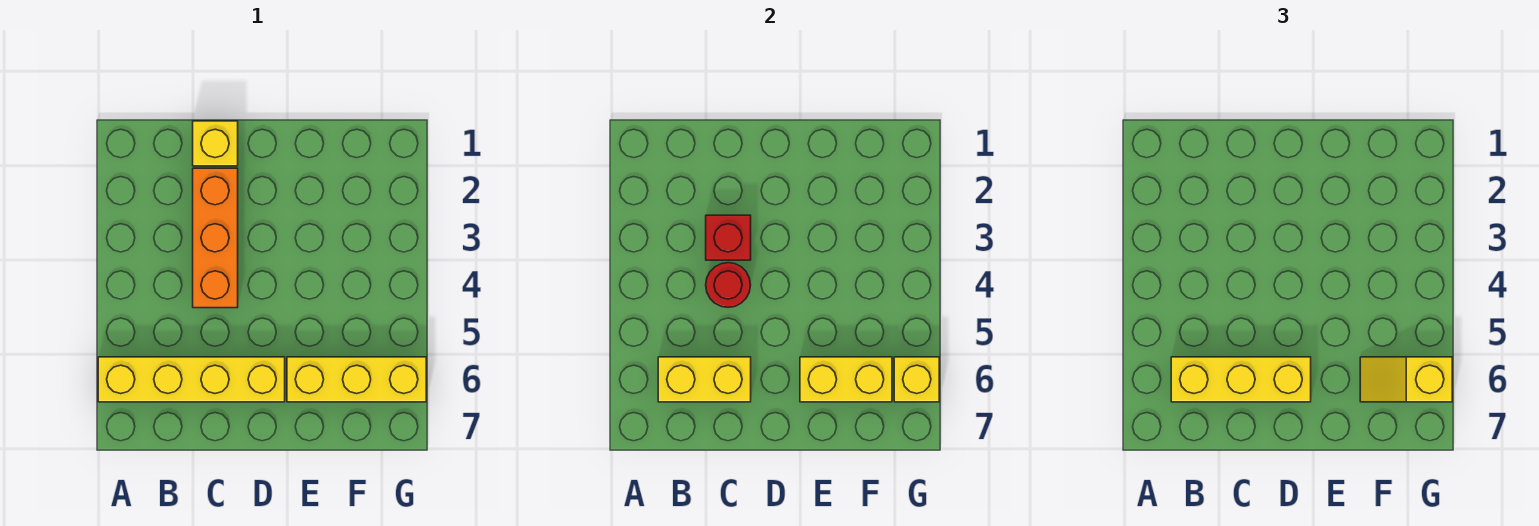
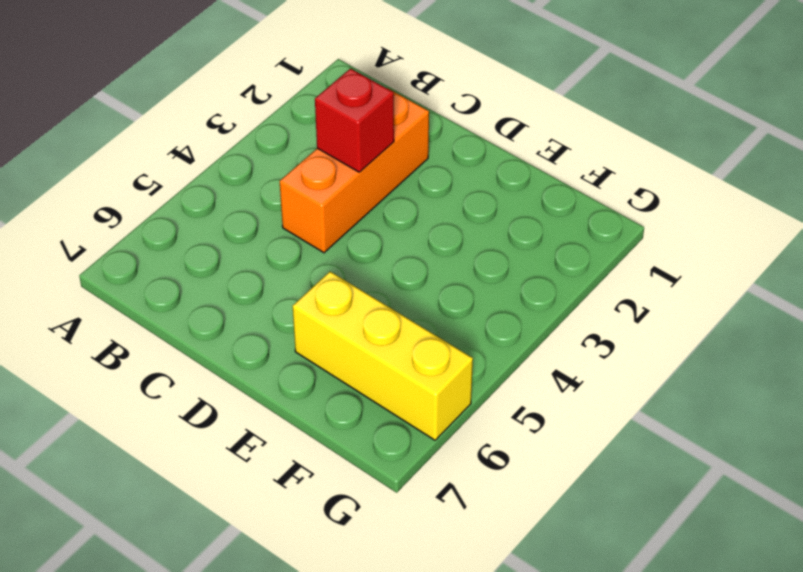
none -> yellow brick A6:D6 level 1
none -> yellow brick C1 level 1

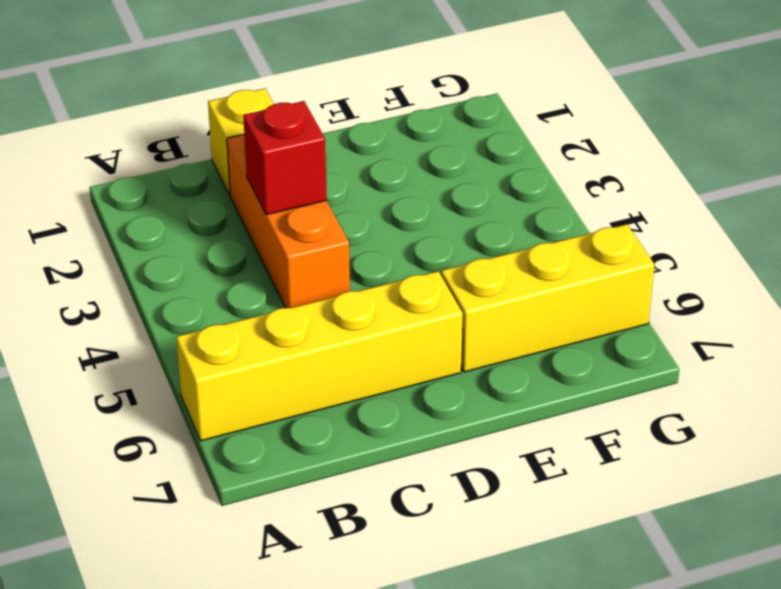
none -> yellow brick B6:C6 level 2
none -> red round brick C4 level 2

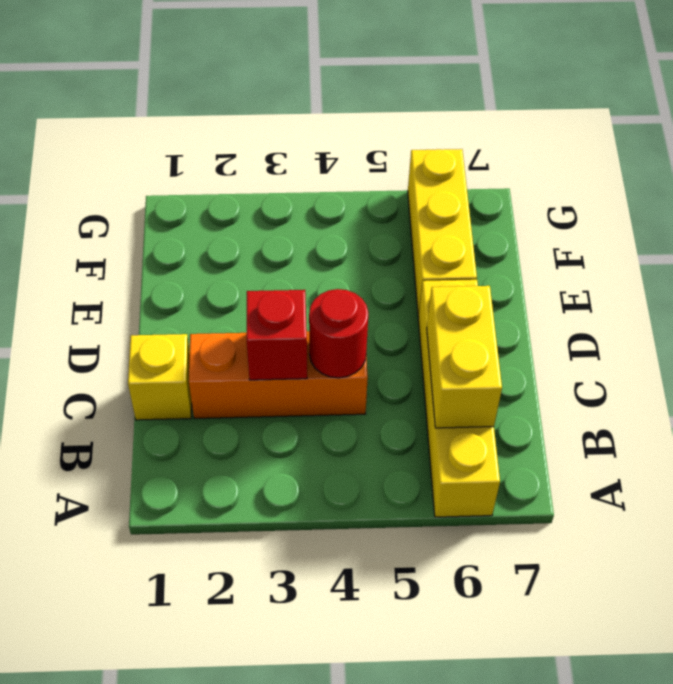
none -> yellow brick E6:F6 level 2
none -> yellow brick G6 level 2

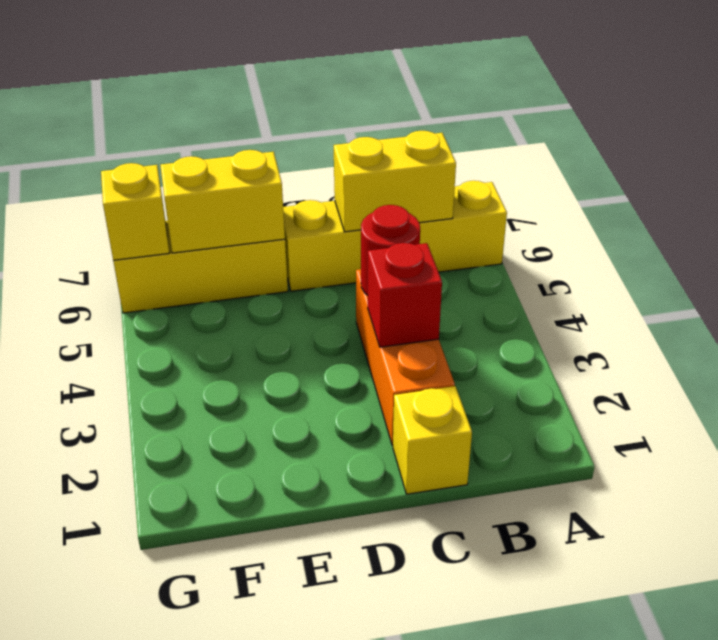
none -> yellow brick B6:D6 level 3
none -> yellow slope F6:G6 level 3 top G

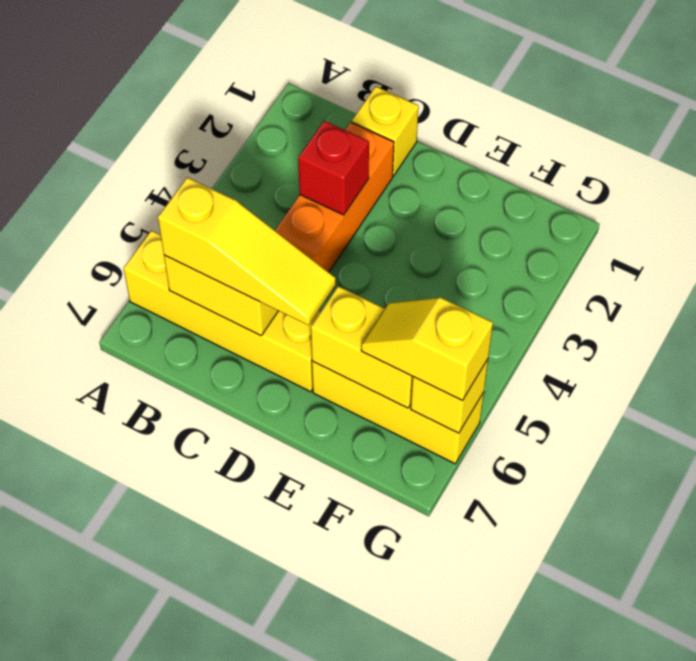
yellow slope B6:D6 level 3 top B -> yellow brick B6:D6 level 3
none -> red round brick C4 level 2

